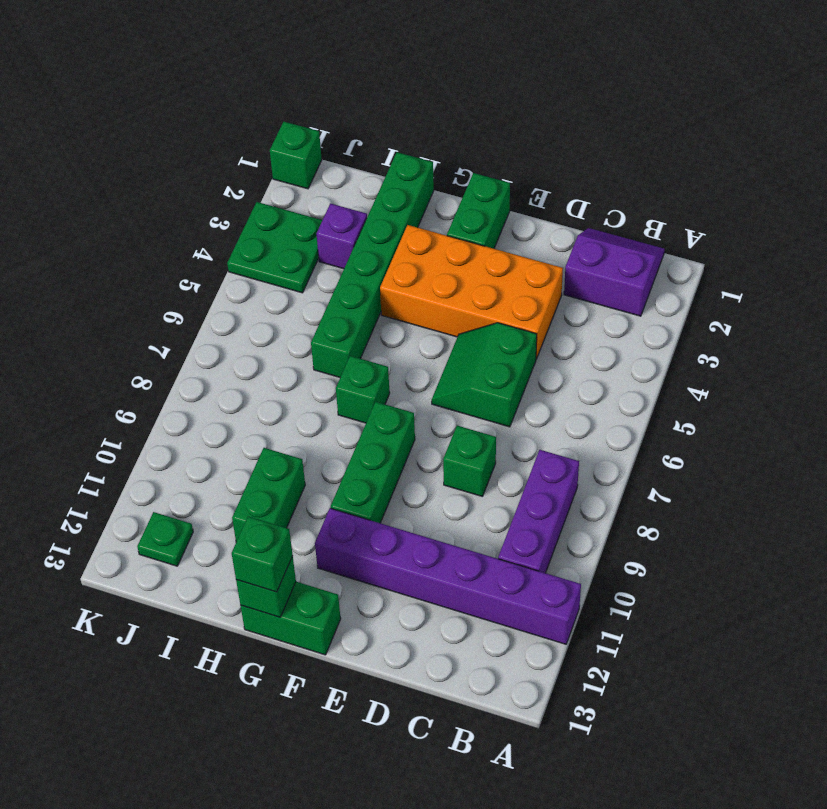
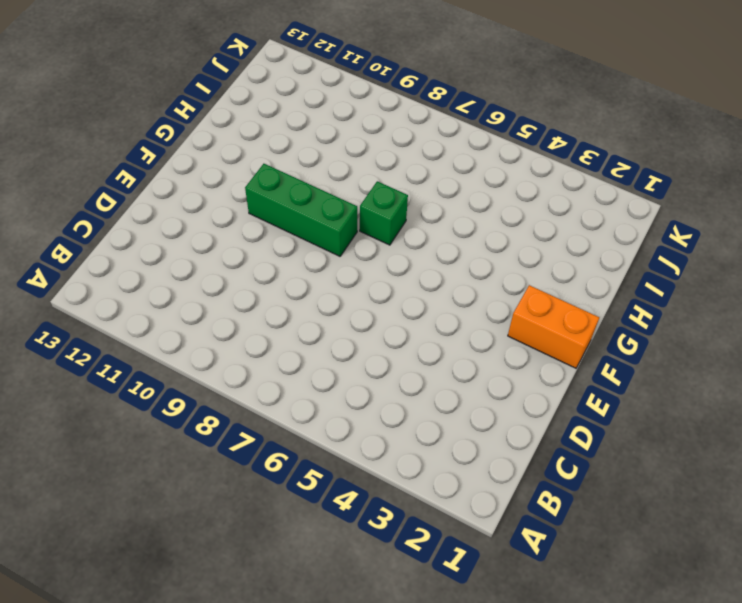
orange brick F1:F2 level 1 -> green brick F1:F2 level 1
none -> purple brick A11:F11 level 1
none -> purple slope B1:C2 level 1 top 2
none -> purple brick B8:B10 level 1

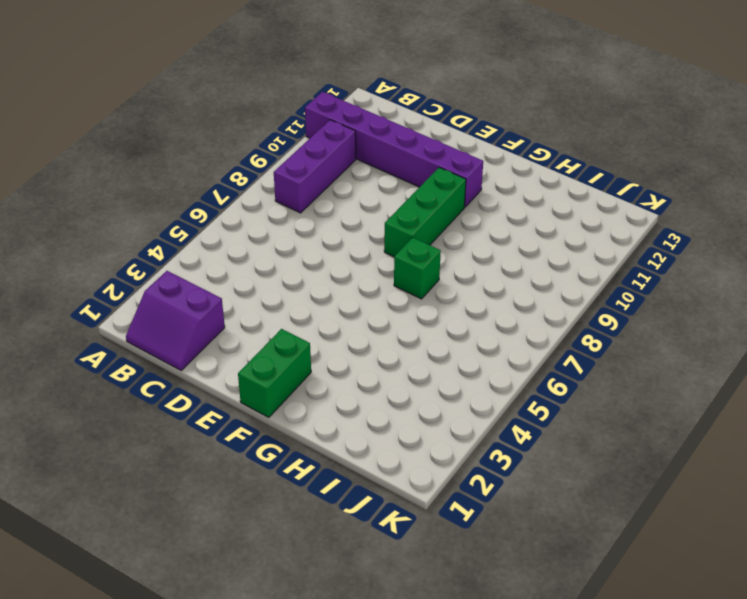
none -> orange brick D3:G4 level 1
none -> green slope D5:E6 level 1 top D
none -> green brick D8 level 1

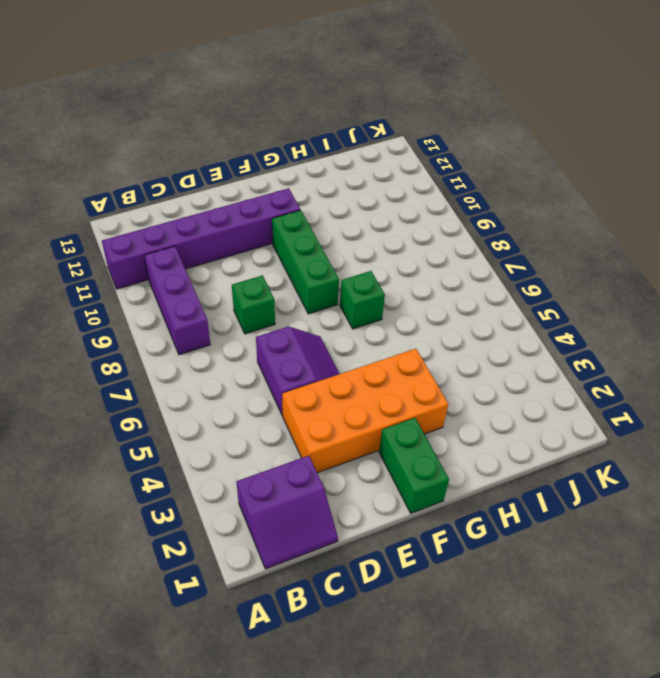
purple slope D5:E6 level 1 top D -> green slope D5:E6 level 1 top D
none -> green brick F13:G13 level 1
none -> green brick H1:H6 level 1
none -> green brick H10:H11 level 1

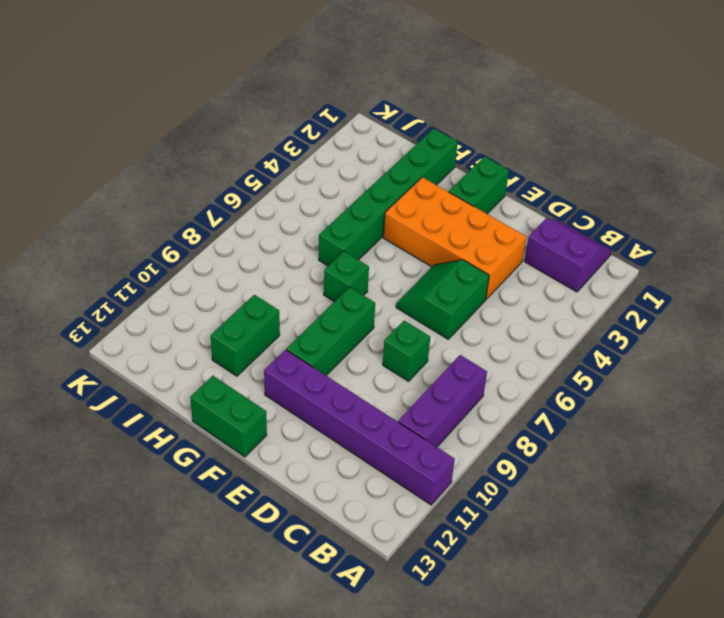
none -> purple brick I3 level 1
none -> green plate J3:K4 level 1
none -> green plate J12 level 1

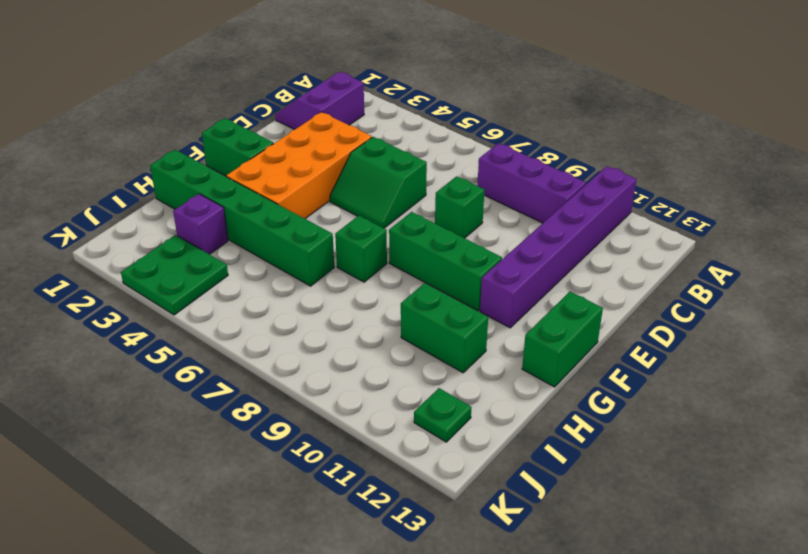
none -> green brick K1 level 1
none -> green brick G13 level 2
none -> green brick G13 level 3

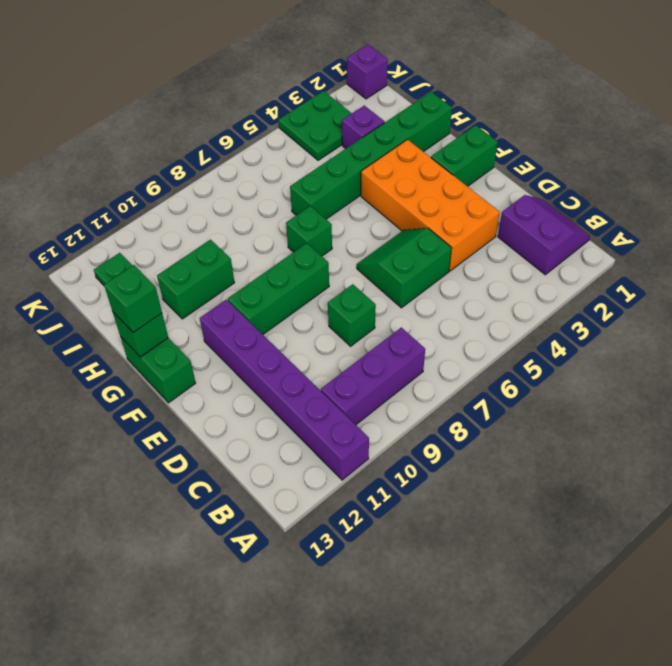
purple brick K1 level 1 -> green brick K1 level 1

